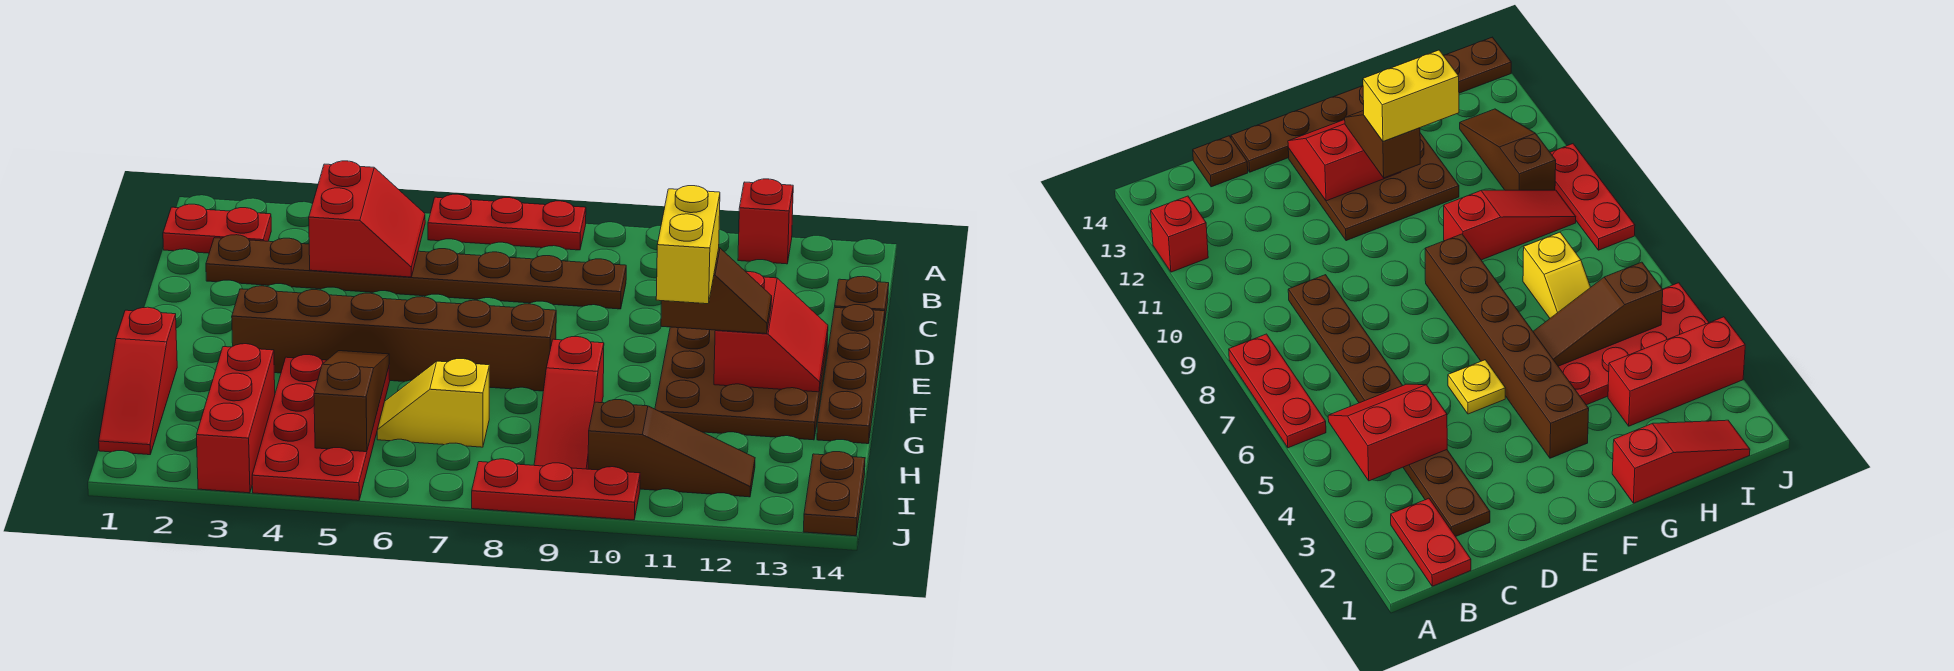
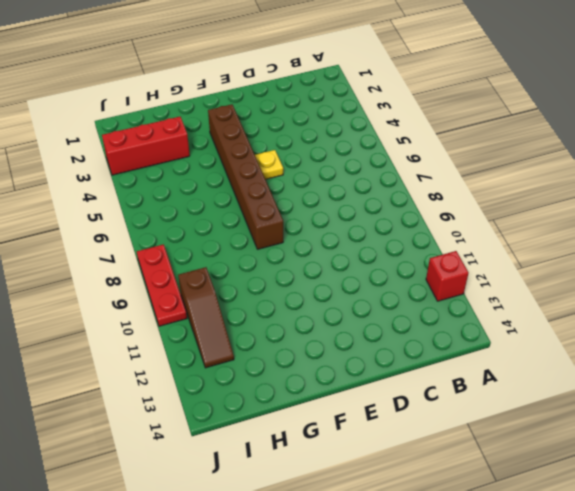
none -> red plate A6:A8 level 1
none -> red plate B1:B2 level 1
none -> brown plate C2:C9 level 1

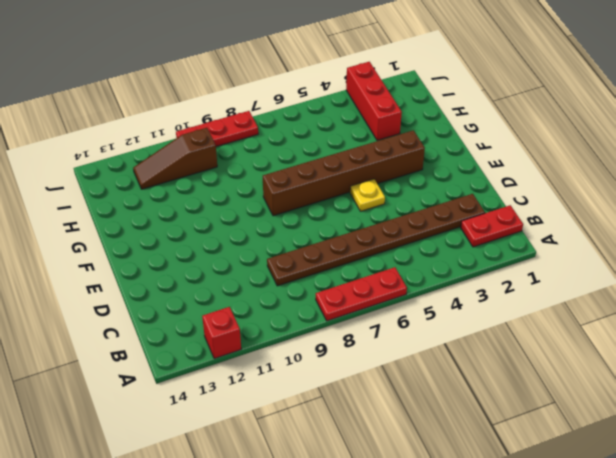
none -> brown plate C14 level 1
none -> brown plate D14:G14 level 1
none -> brown plate E11:G13 level 1

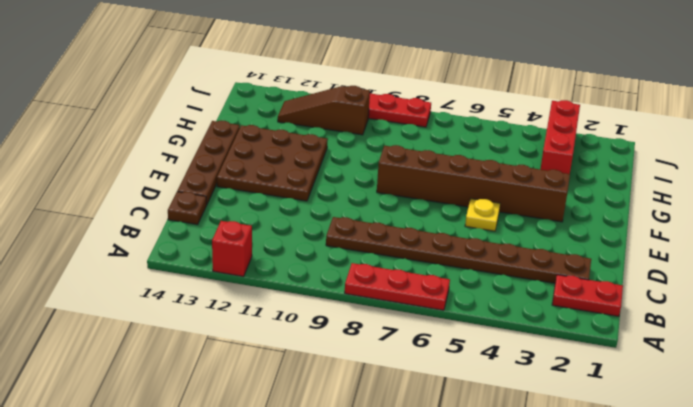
none -> red slope G1:I1 level 1 top G
none -> red plate G4:J5 level 1
none -> red slope G9:I9 level 1 top G

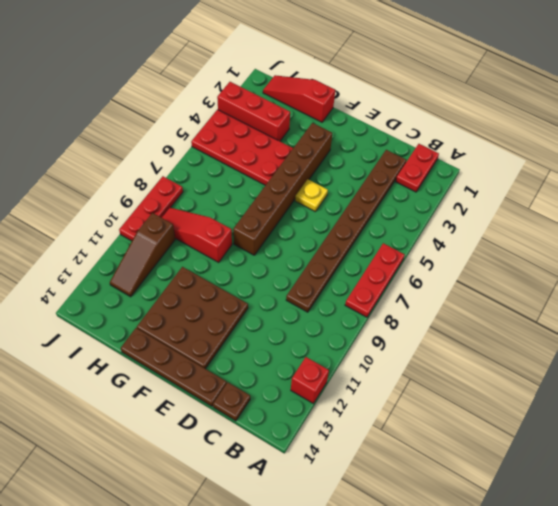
none -> yellow slope H6:H7 level 1 top 7
none -> brown plate I14:J14 level 1
none -> red slope B4:C5 level 2 top 4

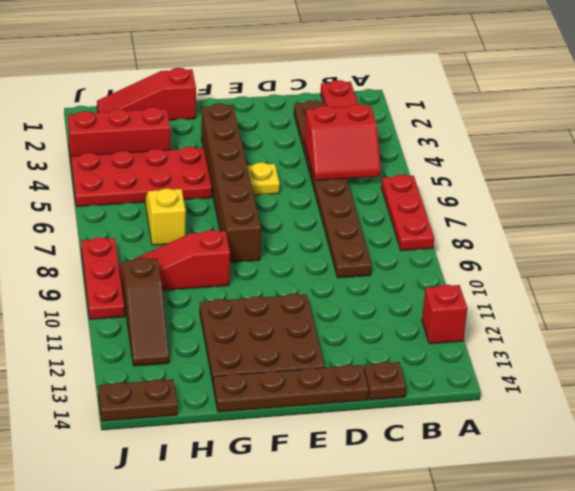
none -> red slope E12:F13 level 2 top 12
none -> brown slope G5:I5 level 2 top I
none -> brown slope F11:F12 level 3 top 11

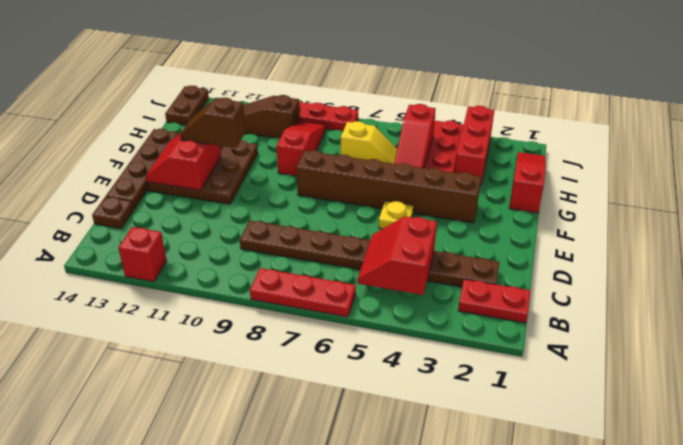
red slope G5:I5 level 2 top I -> brown slope G5:I5 level 2 top I
none -> yellow brick F11:G11 level 4

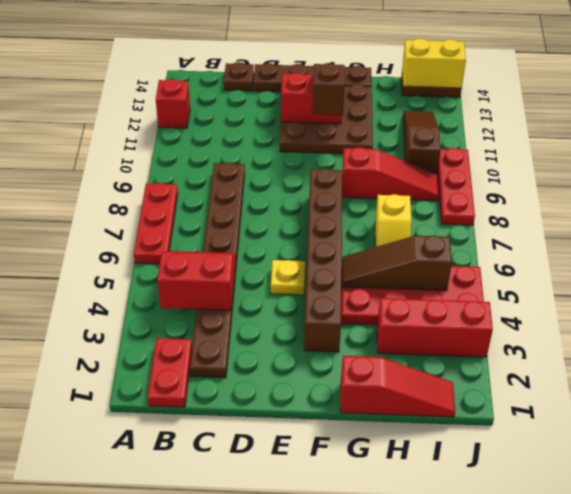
yellow brick I14:J14 level 2 -> yellow brick F11:G11 level 4

